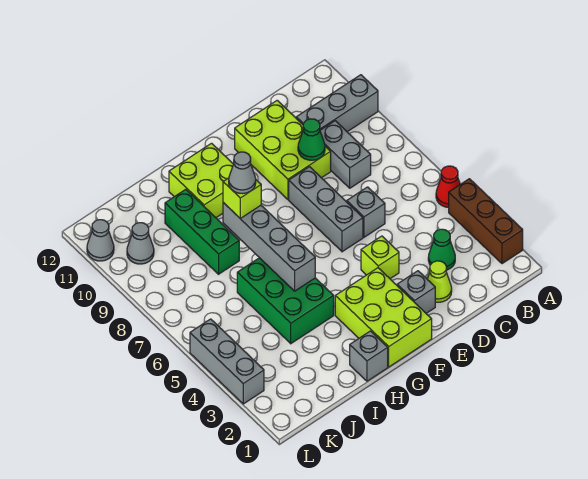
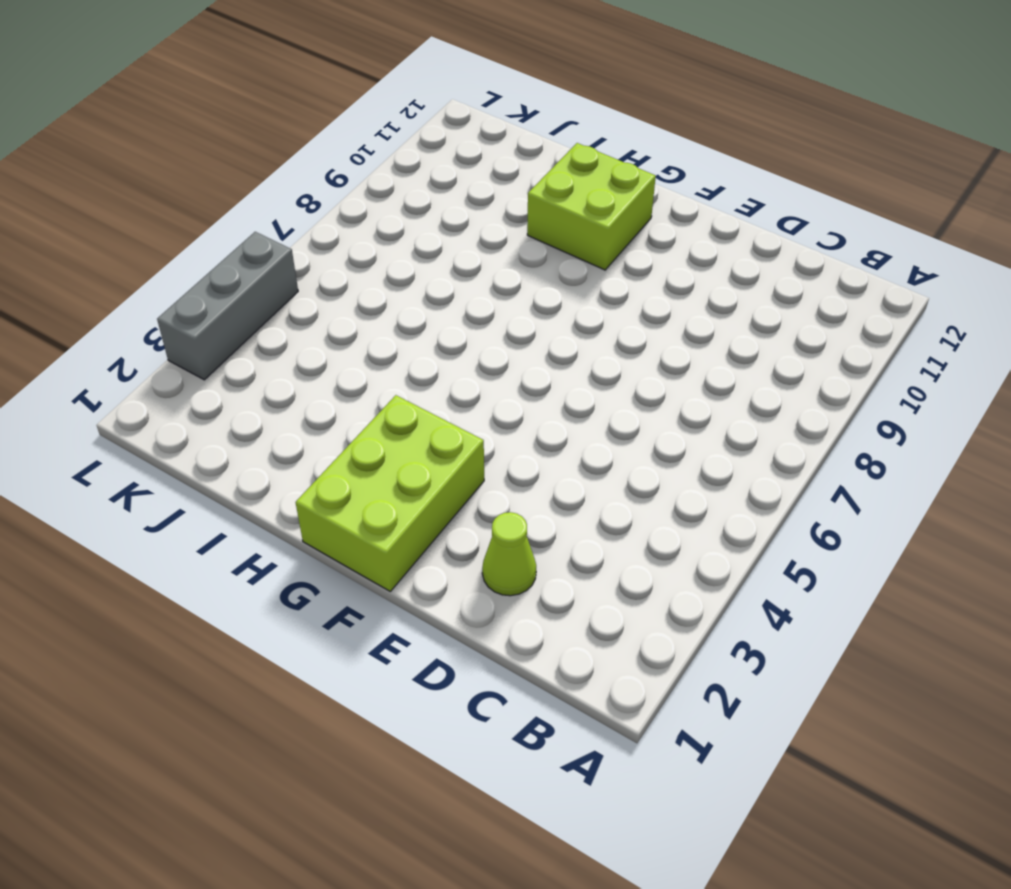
none -> brown brick A2:A4 level 1
none -> red cone A5 level 1
none -> grey brick A10:C10 level 1

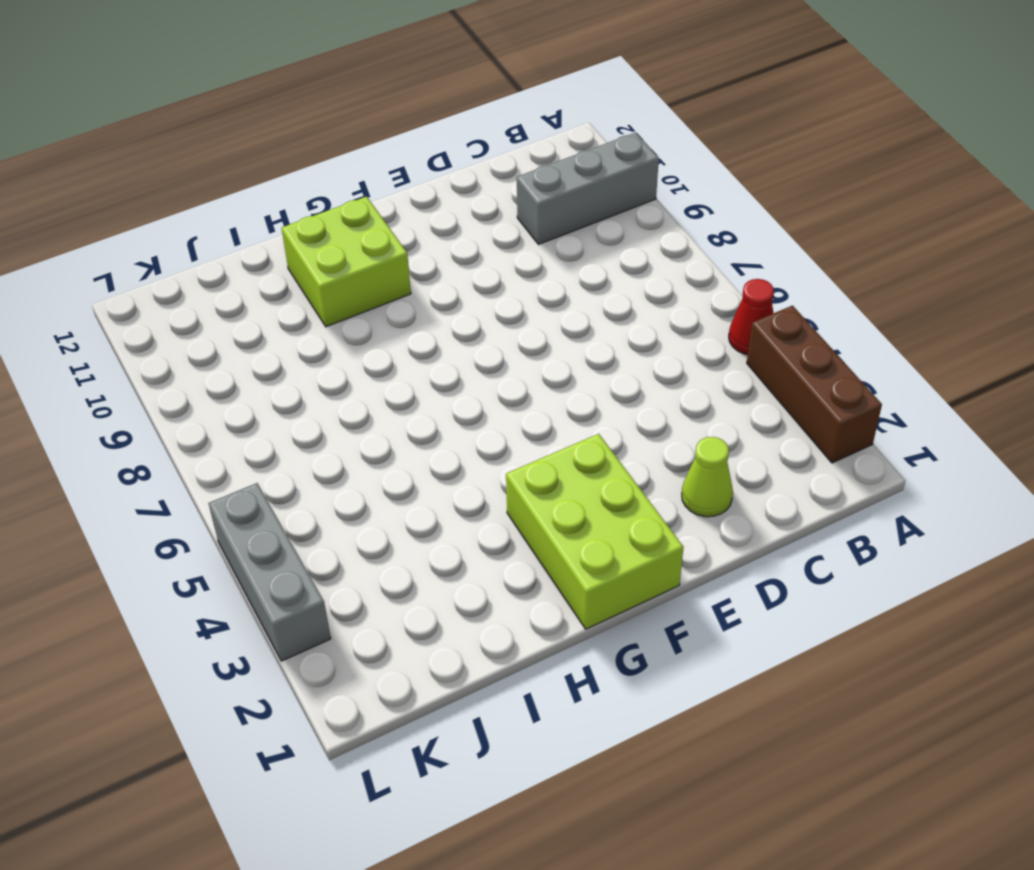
none -> green cone C3 level 1
none -> grey brick C8:C9 level 1
none -> grey brick D6 level 1

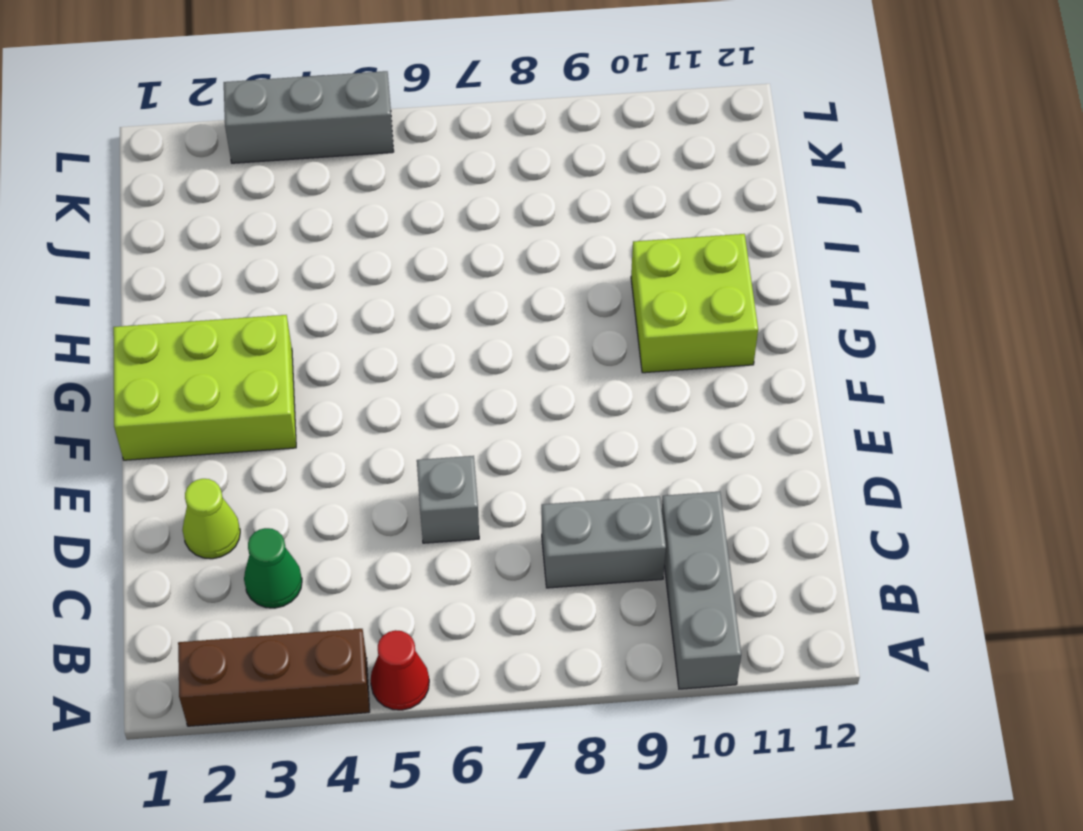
none -> lime brick D9:E11 level 1
none -> grey brick E2 level 1
none -> lime brick E4 level 1

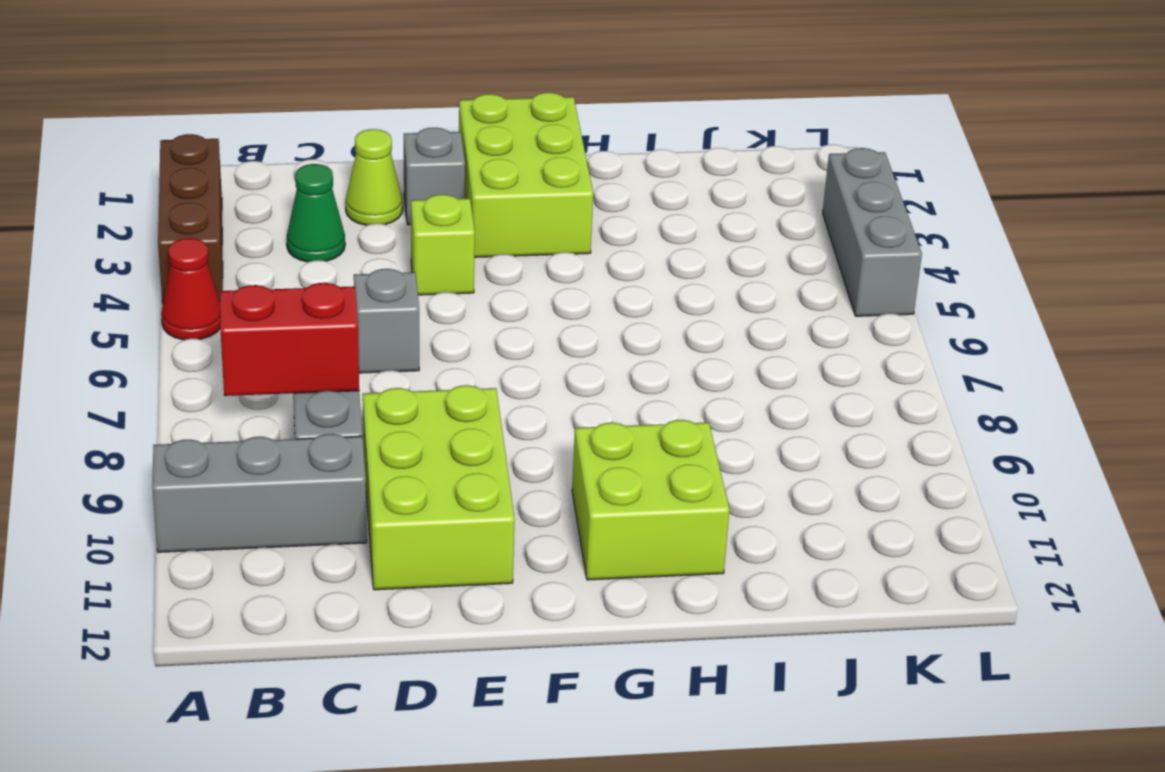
red brick B8:C8 level 2 -> none
none -> grey brick E6:E8 level 1
none -> grey brick H1 level 1
none -> green brick H4:I6 level 1

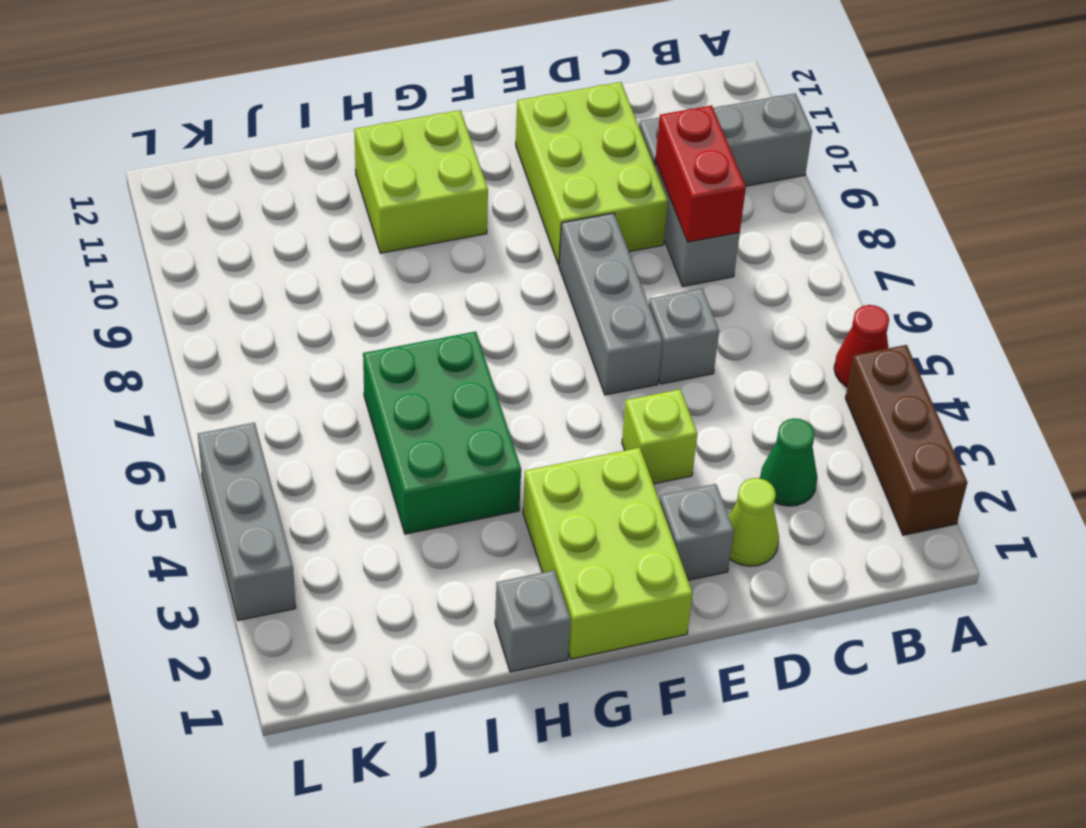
red brick C8:C9 level 2 -> none
none -> green brick I8:I10 level 1
none -> grey cone K10 level 1
none -> grey cone L11 level 1

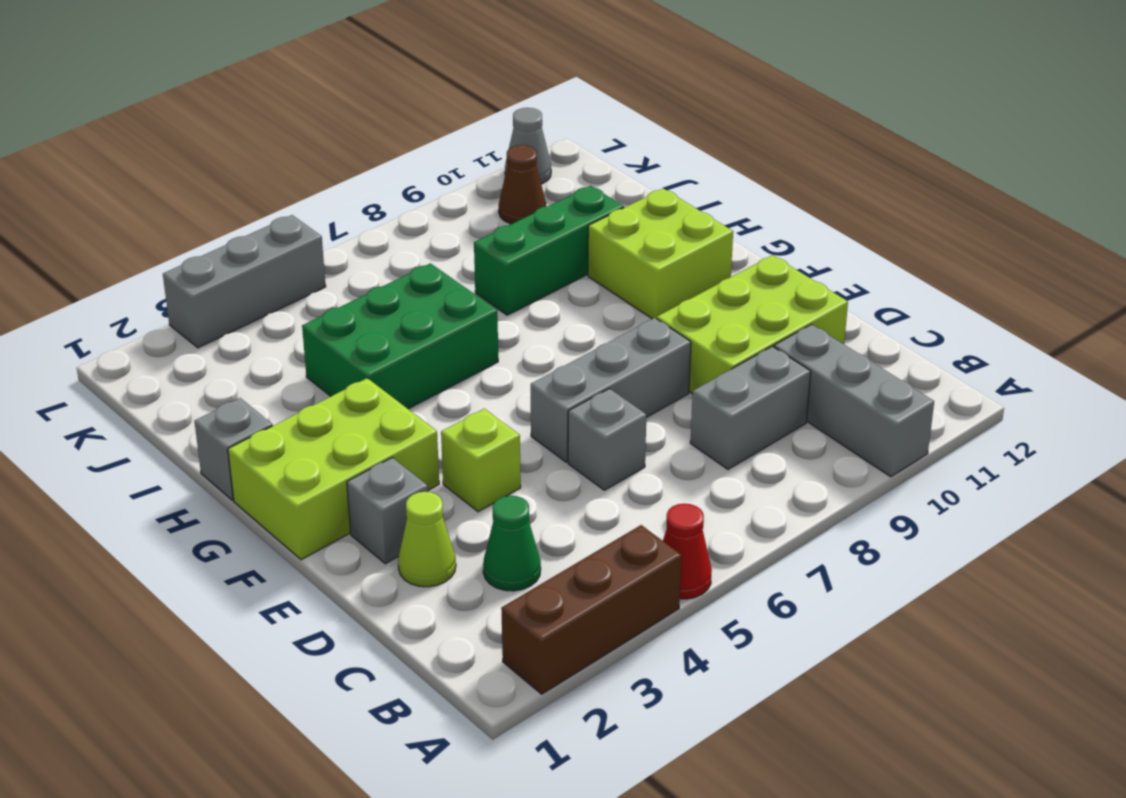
brown cone K10 level 1 -> grey cone K10 level 1
none -> green cone D9 level 2
none -> grey brick H5:H8 level 2
none -> lime brick H8 level 3

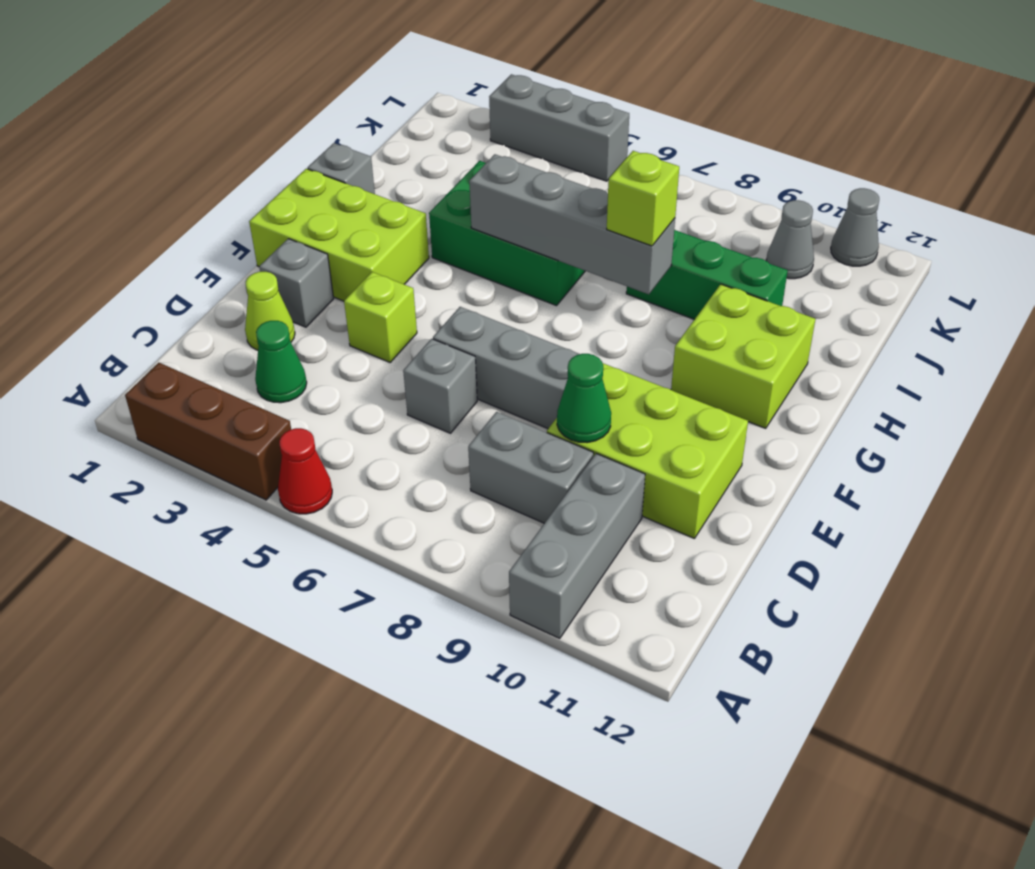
none -> grey cone H8 level 4

